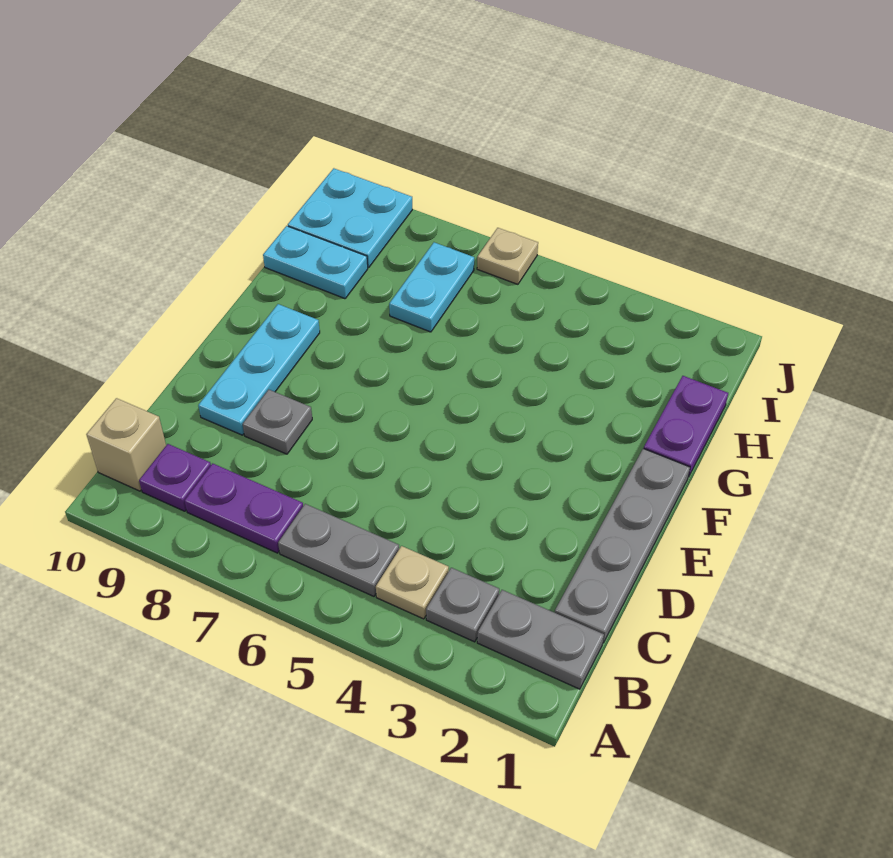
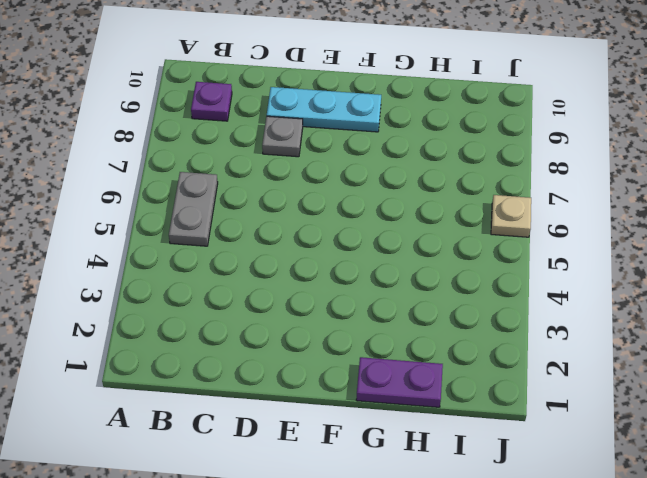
none -> grey plate B1:B2 level 1
none -> grey plate B3 level 1
none -> tan plate B4 level 1

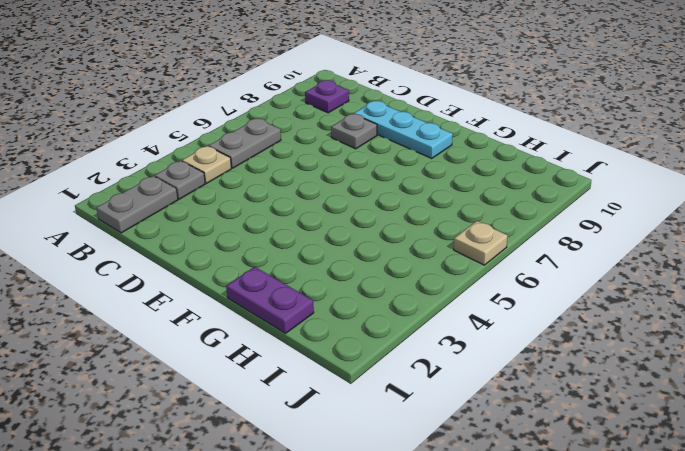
none -> purple plate B7:B8 level 1
none -> tan brick B10 level 1
none -> grey plate C1:F1 level 1

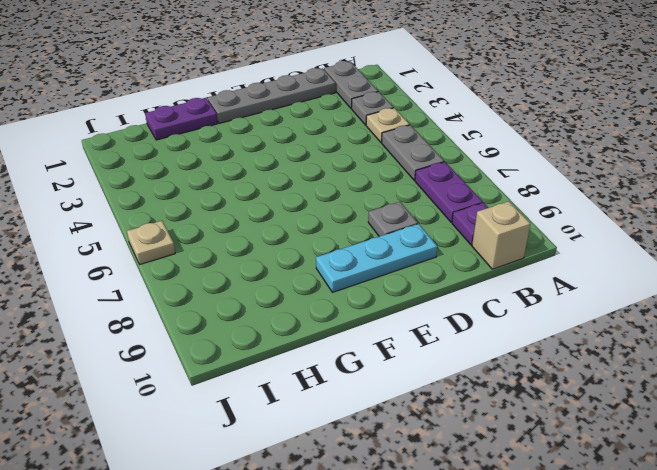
none -> cyan plate H7:I7 level 1
none -> cyan plate H9:H10 level 1
none -> cyan plate I9:J10 level 1

